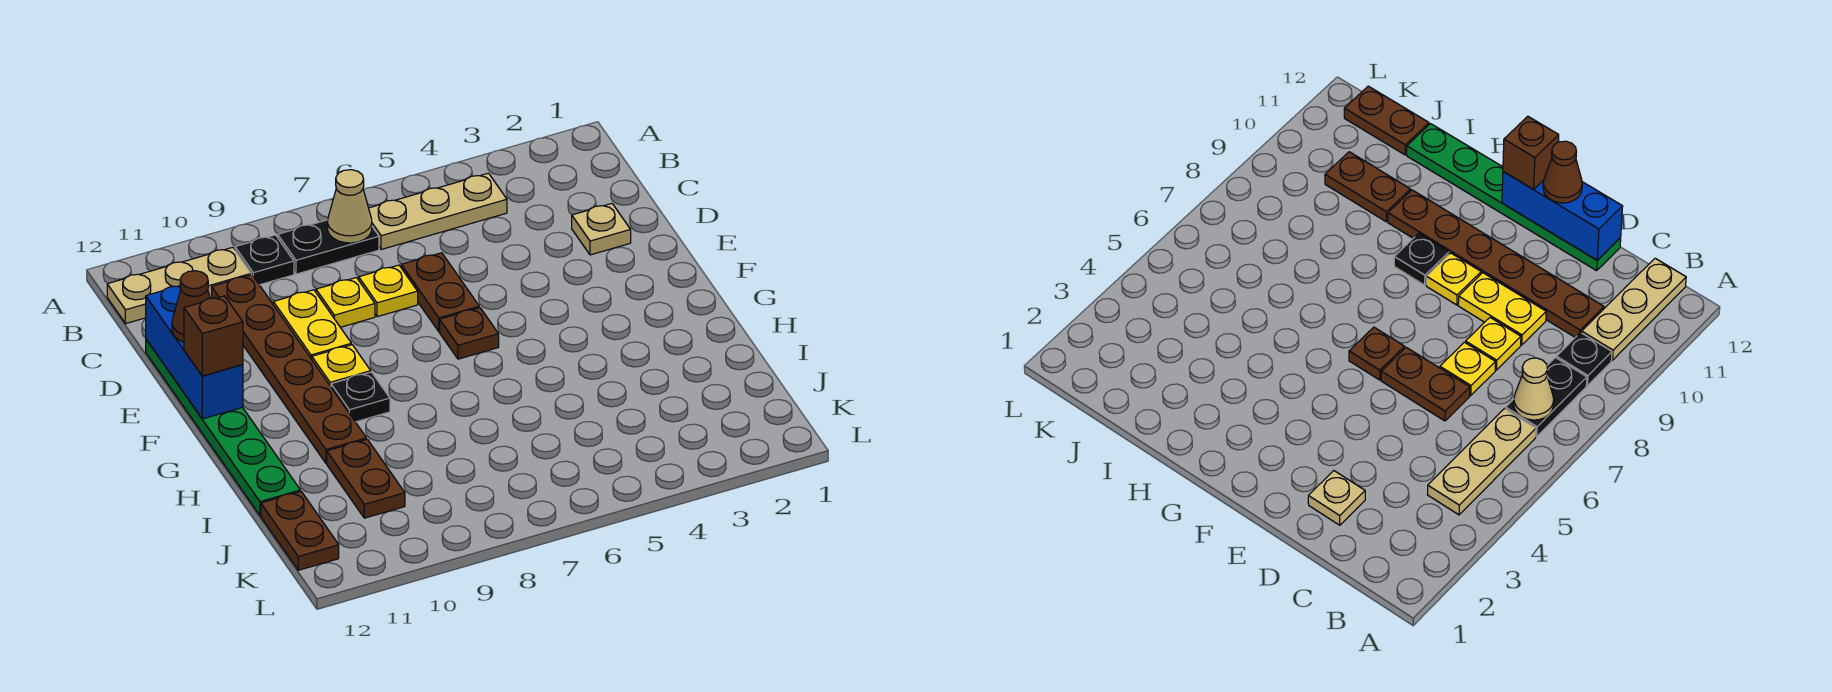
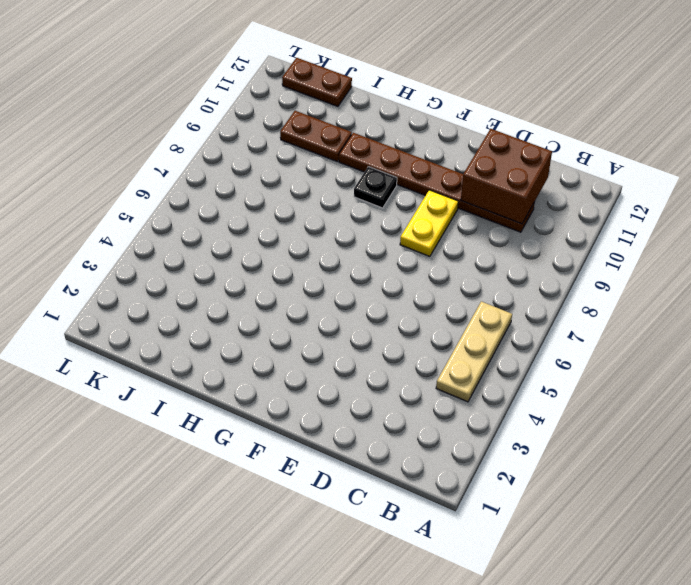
brown brick C10:D11 level 2 -> none
yellow plate E8:E9 level 1 -> yellow plate D9:E9 level 1
none -> black plate B7:B8 level 1
none -> black plate B9 level 1
none -> tan plate B10:B12 level 1

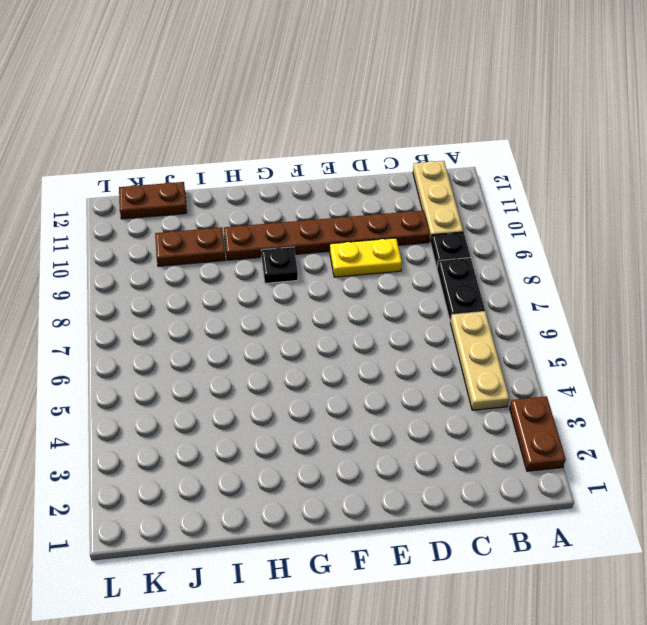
brown plate A2:A3 level 1 -> brown plate D6:E6 level 1
none -> tan plate D2 level 1
none -> yellow plate D7 level 1
none -> yellow plate D8 level 1

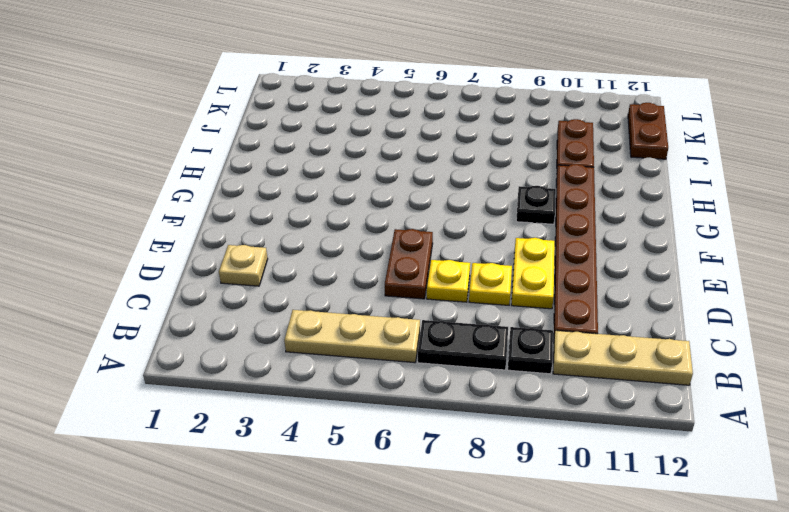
none -> green plate D12:I12 level 1
none -> brown plate F6 level 1
none -> yellow plate F9 level 1

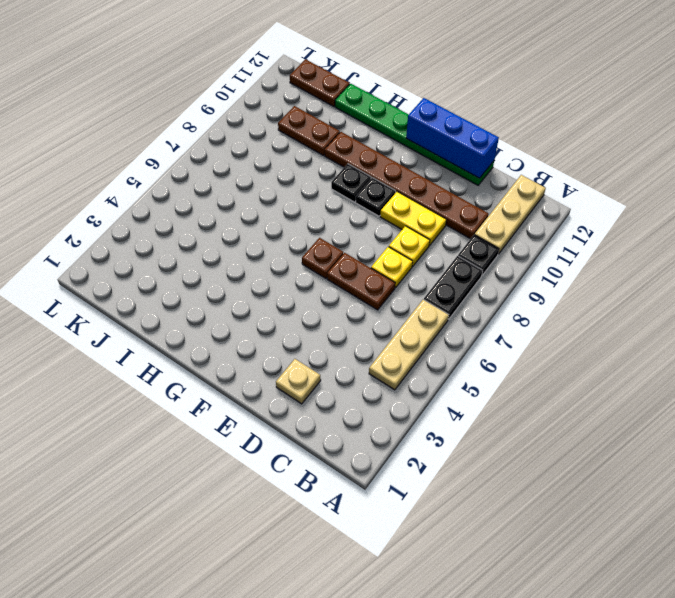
black plate F9 level 1 -> yellow plate F9 level 1
none -> tan cone B7 level 2
none -> brown cone E12 level 3
none -> brown brick F12 level 3

